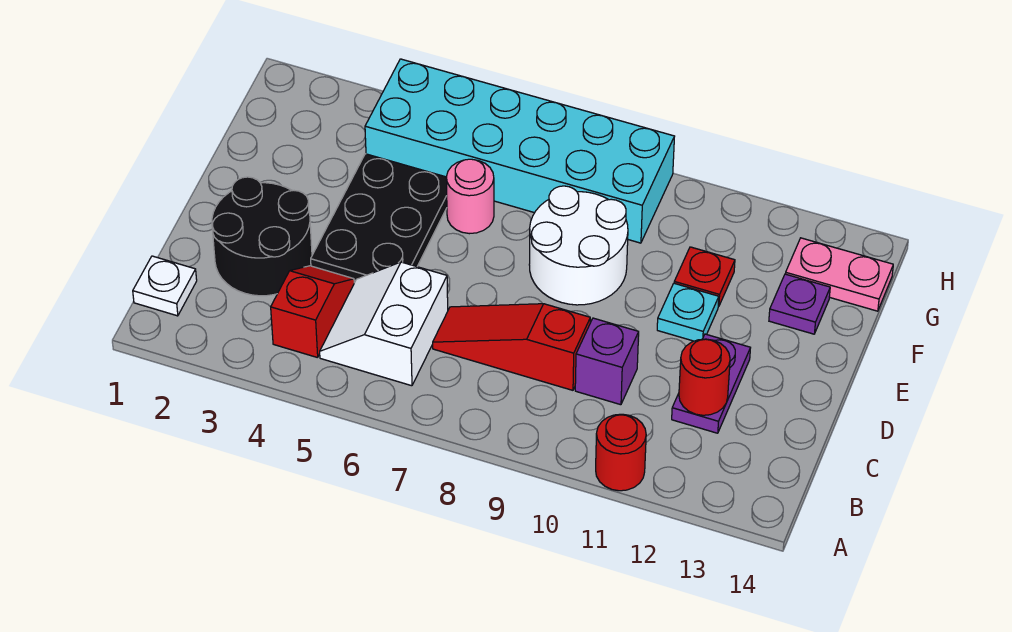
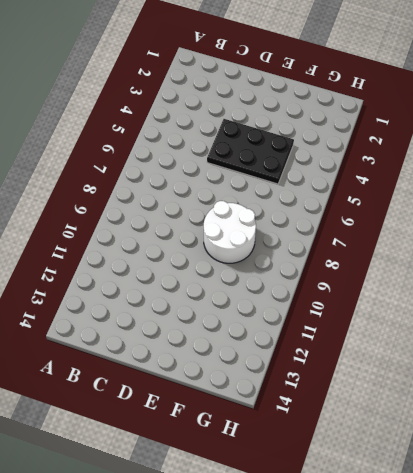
none -> red round brick A11 level 1
none -> white plate B1 level 1
none -> red slope B4:C4 level 1 top B

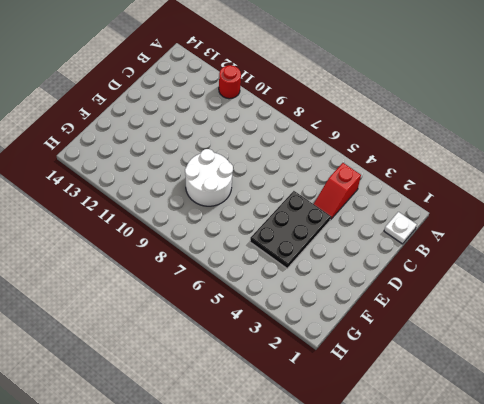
none -> white slope B5:C6 level 1 top 6
none -> black round brick C2:D3 level 1
none -> red slope C7:C9 level 1 top 9

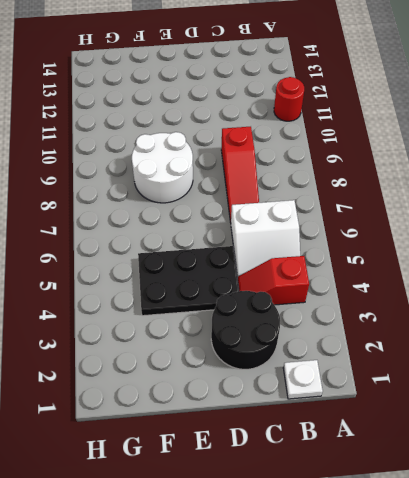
none -> purple brick C10 level 1
none -> purple plate C12:D12 level 1
none -> cyan plate E11 level 1

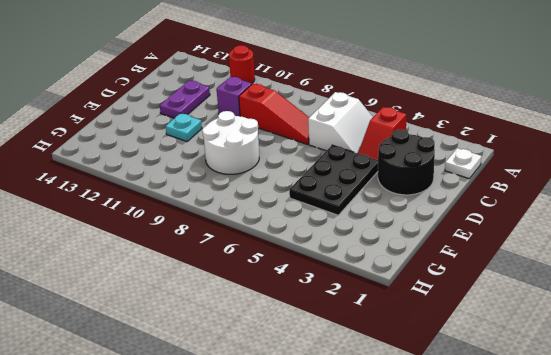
none -> pink round brick F6 level 1
none -> red plate F11 level 1
none -> purple plate F13 level 1

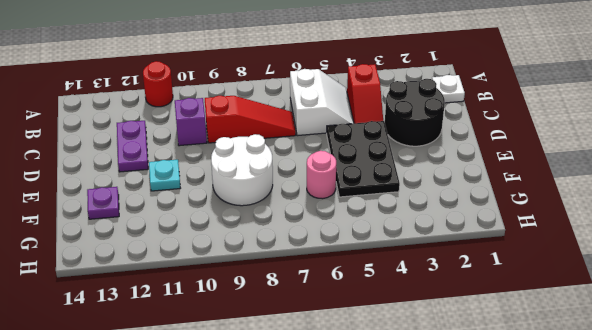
none -> red plate F11 level 1
none -> cyan brick G4:H9 level 1
none -> pink plate G13:G14 level 1

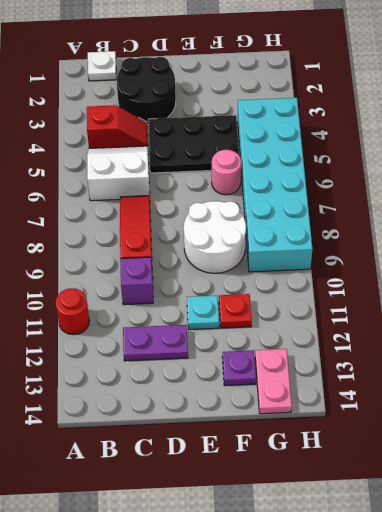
none -> red round brick C12 level 2

